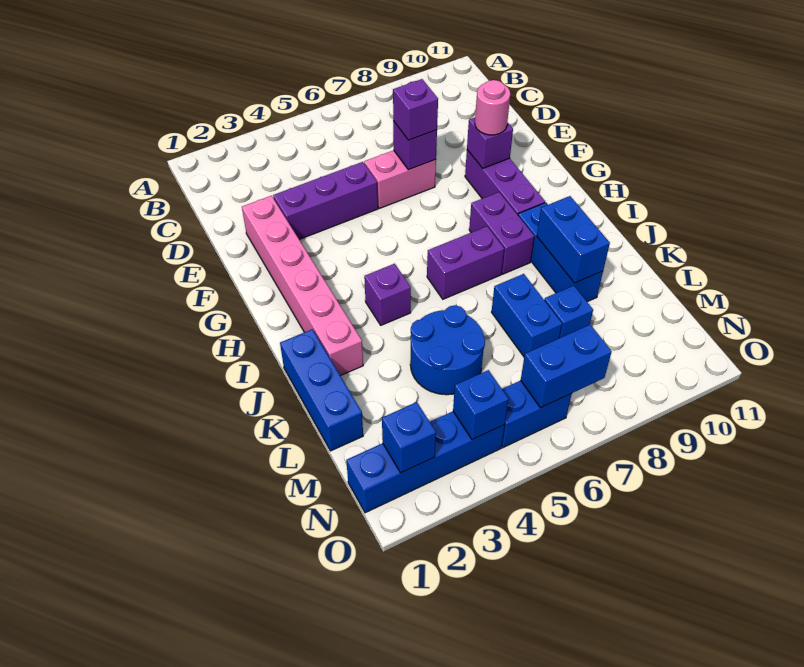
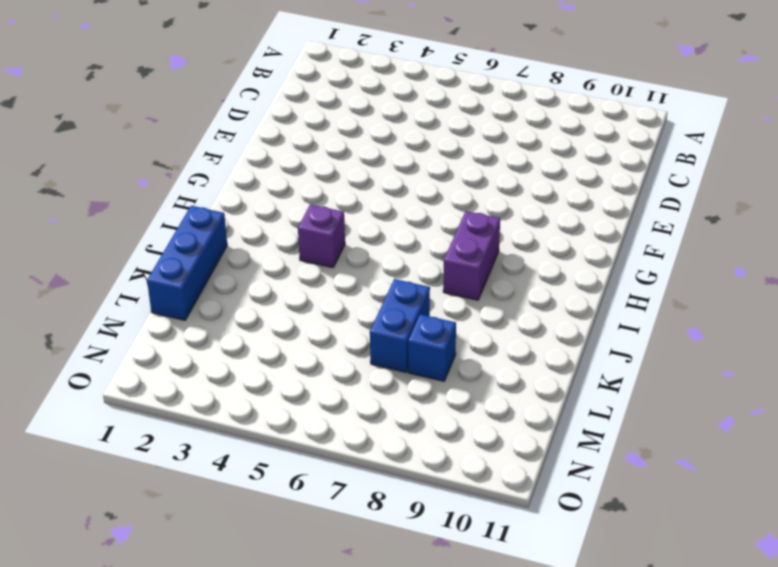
none -> pink brick E2:J2 level 1
none -> purple brick E3:E5 level 1
none -> pink brick E6:E7 level 1

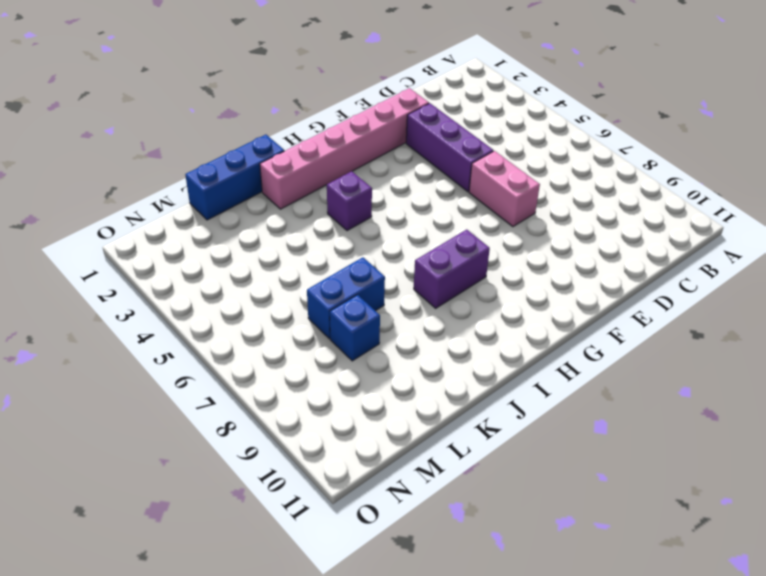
none -> purple brick F9:H9 level 1
none -> purple brick I6:I7 level 1
none -> blue brick I9:K9 level 1

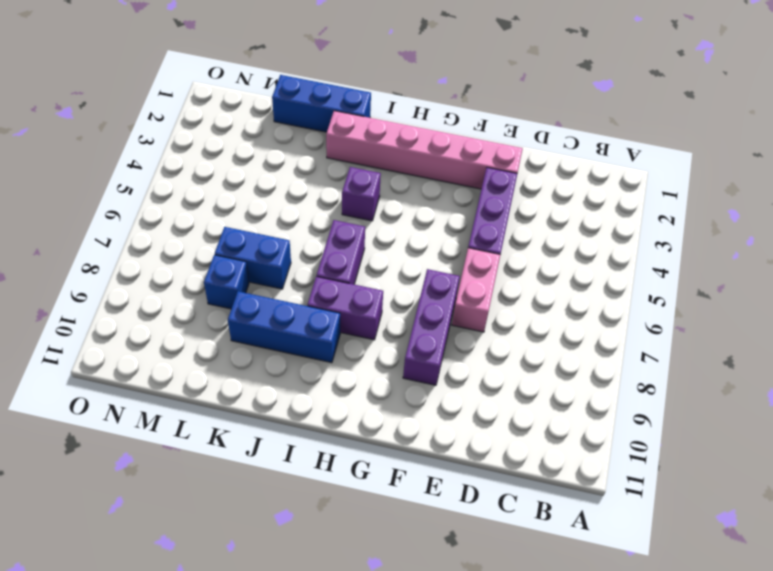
purple brick F7:F9 level 1 -> purple brick F9:H9 level 1
none -> blue round brick K4:L5 level 1
none -> blue brick N1:N4 level 1
none -> blue brick N5:N6 level 1

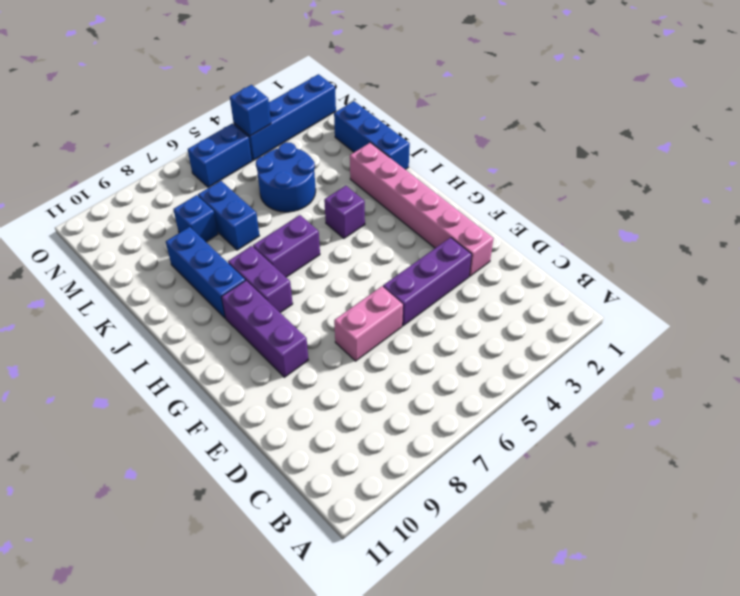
none -> purple brick E7 level 2
none -> purple brick F9 level 2
none -> blue brick J9:K9 level 2

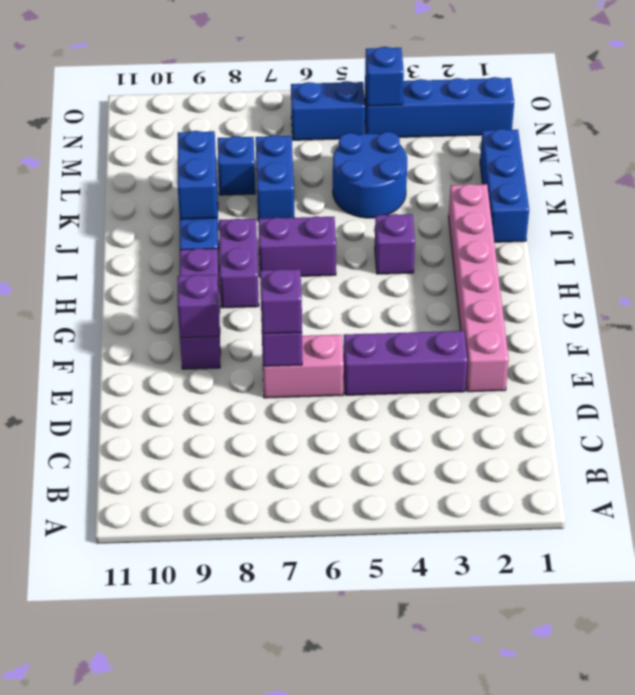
none -> blue brick N2 level 2
none -> blue brick N6:N7 level 2
none -> pink round brick F9 level 3

